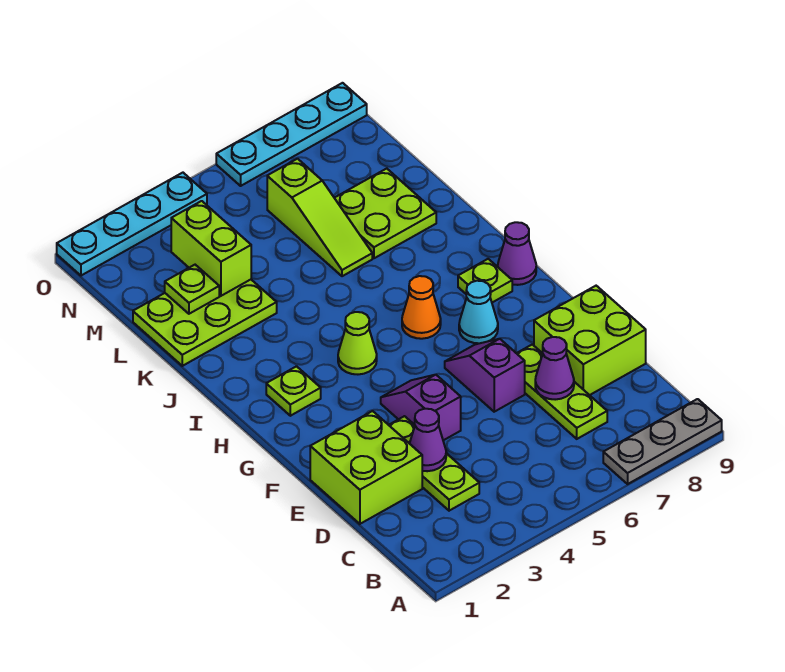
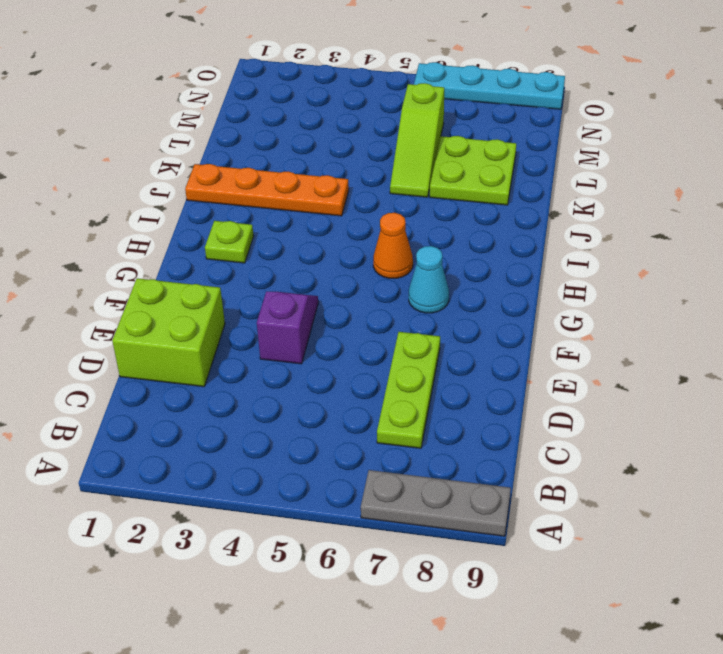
orange plate J1:J4 level 1 -> none
none -> lime plate C3:E3 level 1
none -> lime brick D8:E9 level 1
none -> purple slope E6:F6 level 1 top E

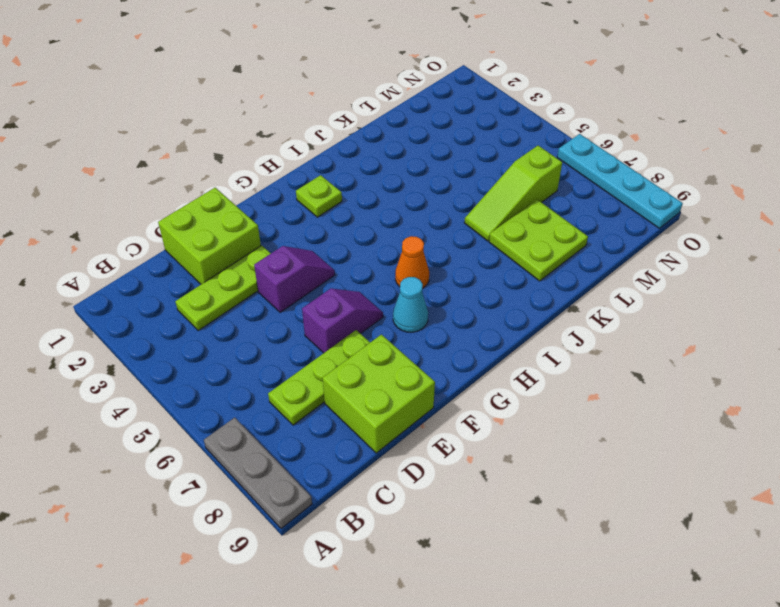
none -> lime cone H4 level 1
none -> lime plate H8 level 1
none -> purple cone H9 level 1

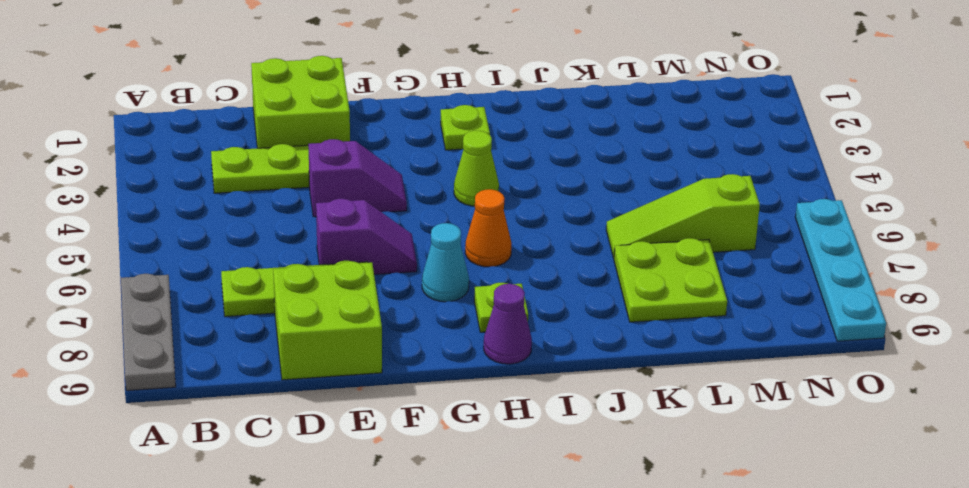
none -> lime plate K1:L3 level 1
none -> cyan plate O1:O4 level 1
none -> purple cone D3 level 2

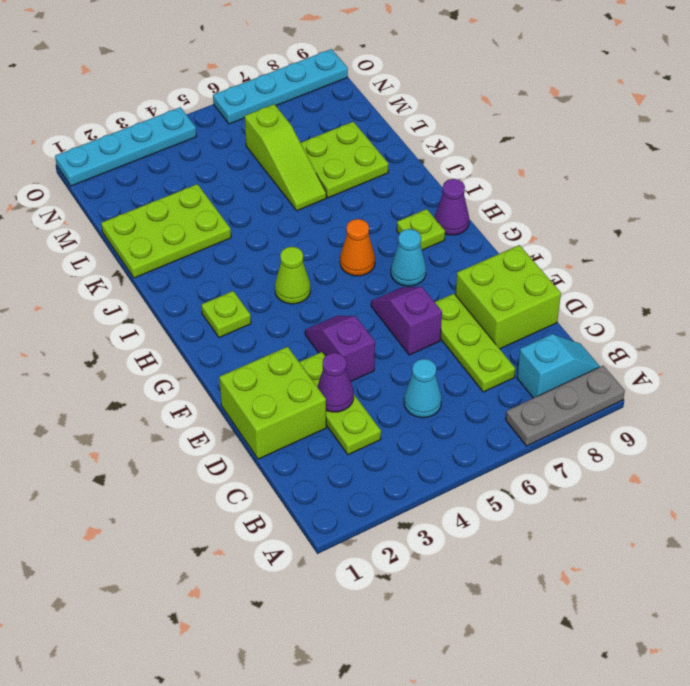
cyan slope B8:B9 level 1 top 8 -> none
cyan cone C5 level 1 -> none
none -> purple cone D7 level 2
none -> lime plate L2 level 2
none -> lime brick L3:M3 level 2

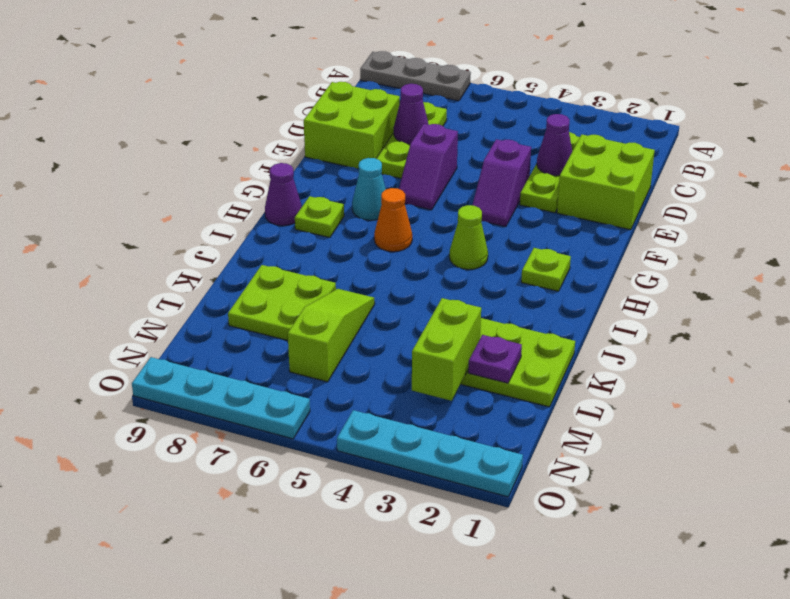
purple plate L2 level 2 -> lime plate L2 level 2

